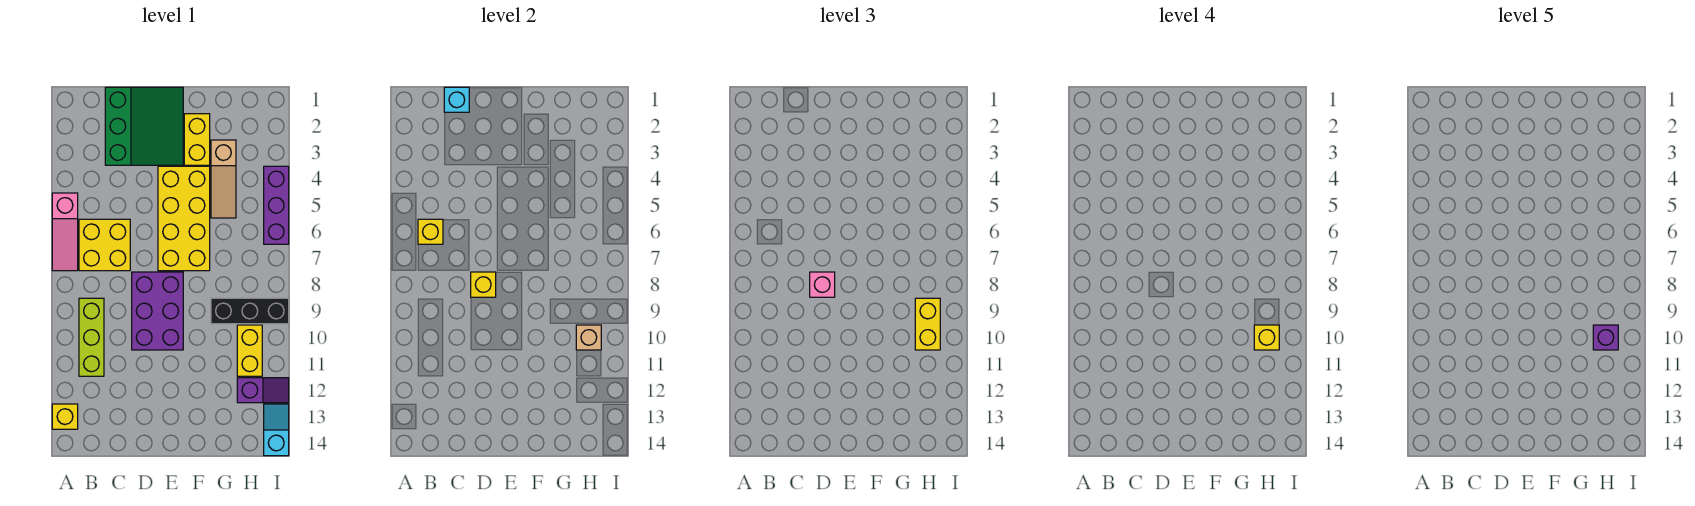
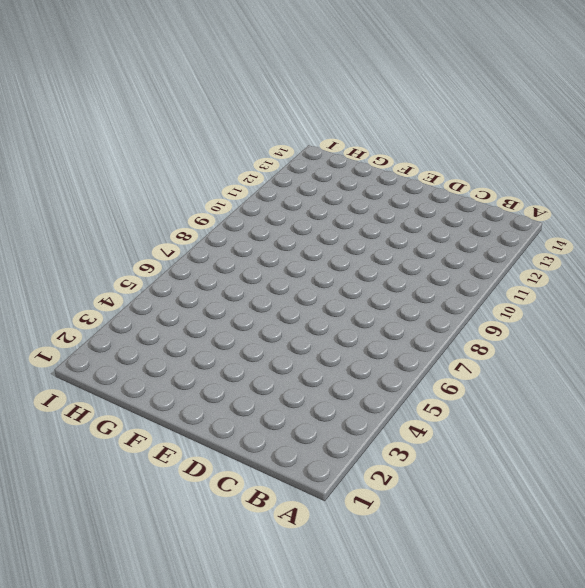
none -> pink slope A5:A7 level 1 top 5
none -> yellow brick A13 level 1
none -> yellow brick B6:C7 level 1

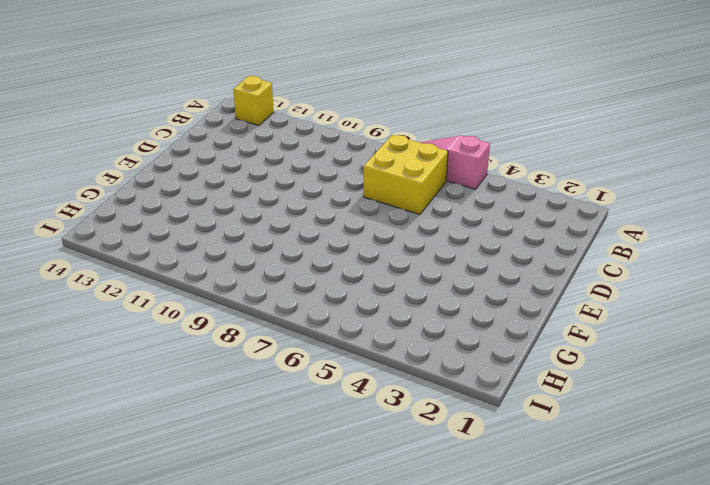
none -> lime brick B9:B11 level 1
none -> green slope C1:E3 level 1 top C
none -> purple brick D8:E10 level 1

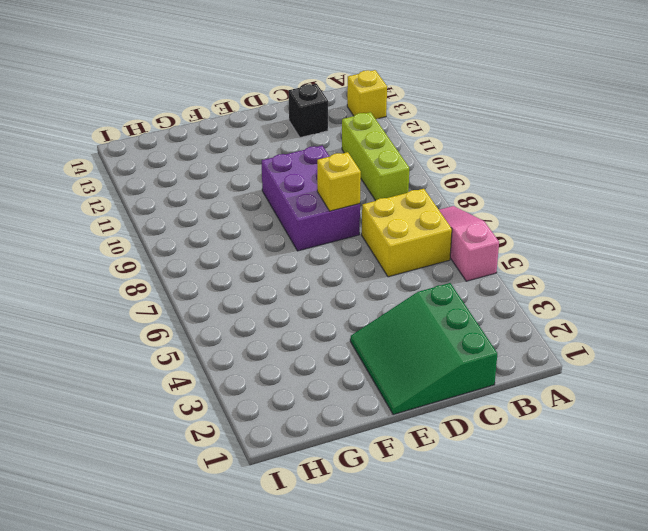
black brick C13 level 1 -> none
none -> yellow brick E4:F7 level 1
none -> yellow brick F2:F3 level 1
none -> tan slope G3:G5 level 1 top 3

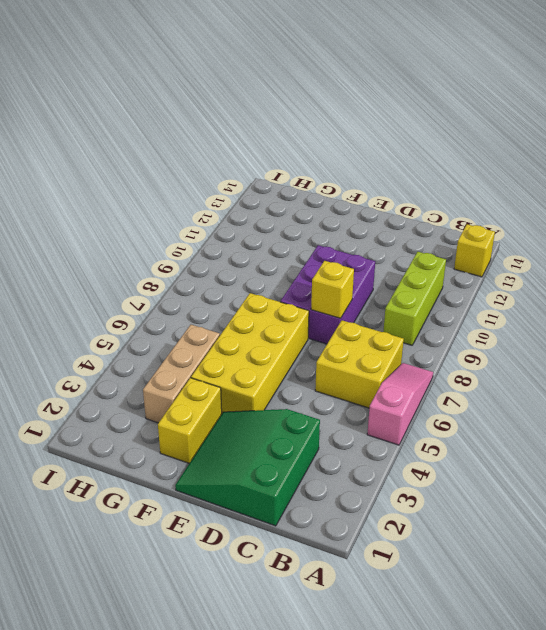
tan brick G3:G5 level 1 -> tan slope G3:G5 level 1 top 3
none -> black brick G9:I9 level 1
none -> yellow brick H10:H11 level 1
none -> purple slope H12:I12 level 1 top H

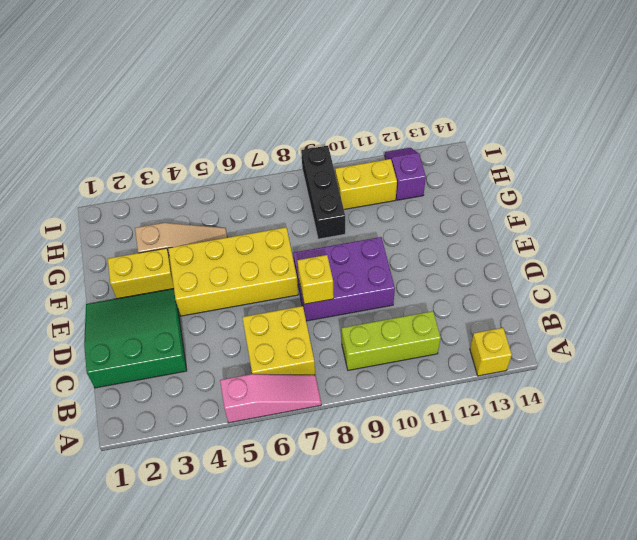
none -> purple brick I4:I6 level 1
none -> cyan slope I13:I14 level 1 top 14
none -> yellow brick B6 level 2

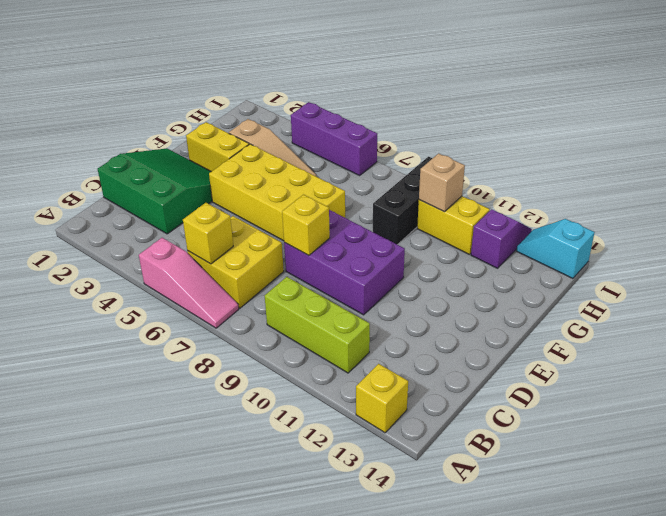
none -> cyan brick C1 level 2
none -> pink brick D8 level 3
none -> yellow brick H9:H10 level 3

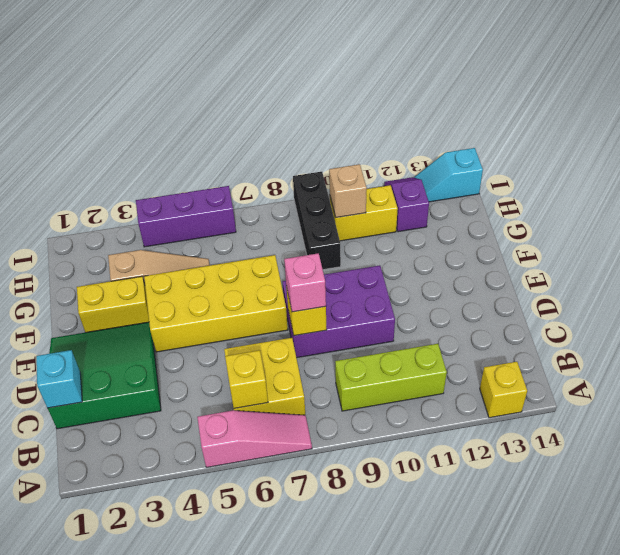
none -> yellow brick H9:H10 level 3
none -> yellow brick H10 level 4
none -> purple brick H10 level 5

